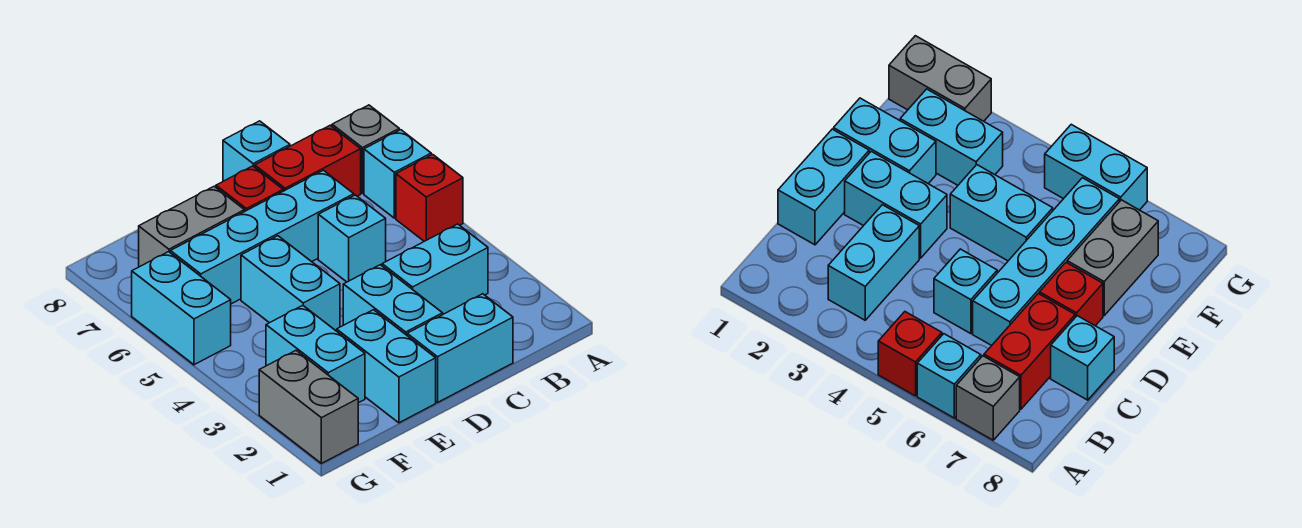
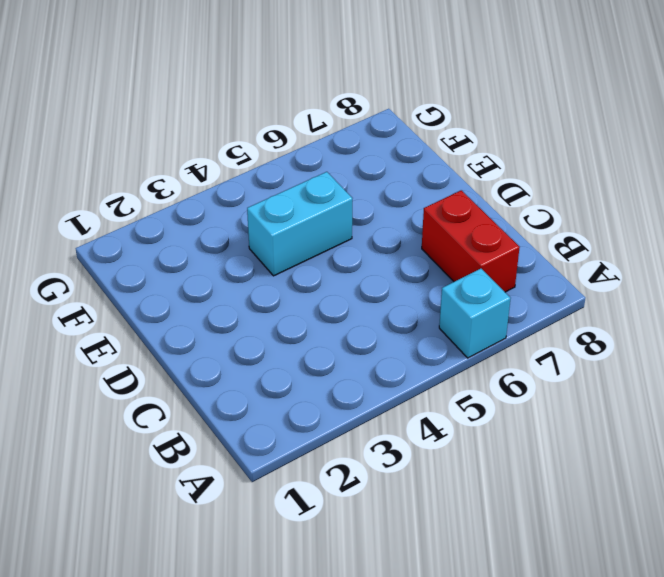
none -> red brick A5 level 1
none -> grey brick A7 level 1
none -> cyan brick B3:C3 level 1

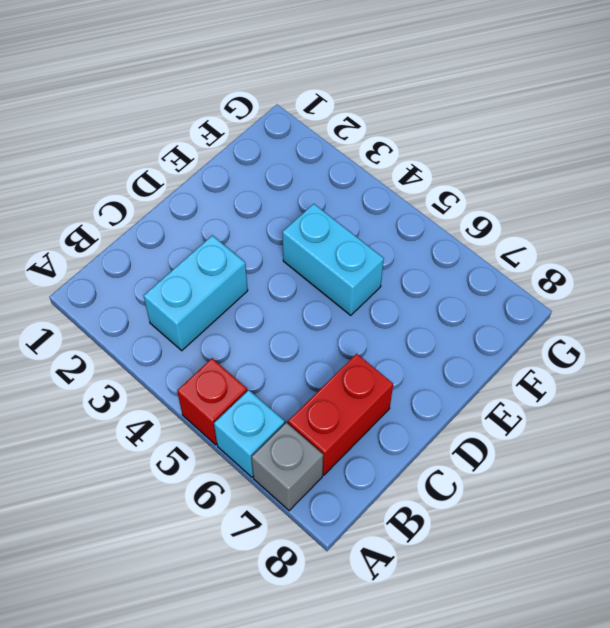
none -> cyan brick C1:D1 level 1
none -> cyan brick C5 level 1
none -> cyan brick C6:F6 level 1

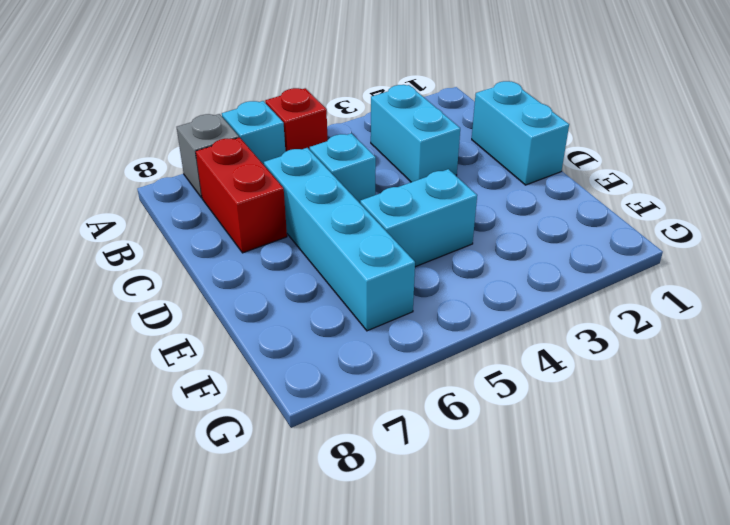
none -> cyan brick C8 level 1
none -> cyan brick D2:D3 level 1
none -> red brick D7 level 1

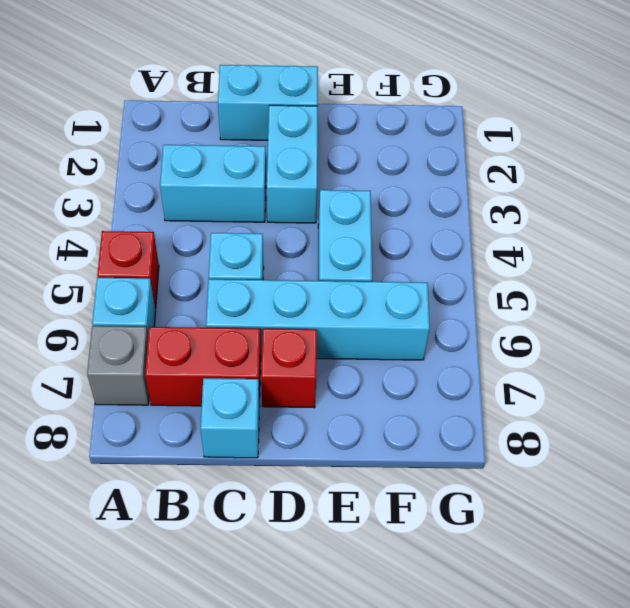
none -> cyan brick E1:E2 level 1
none -> grey brick E7:F7 level 1
none -> cyan brick F2:F3 level 1

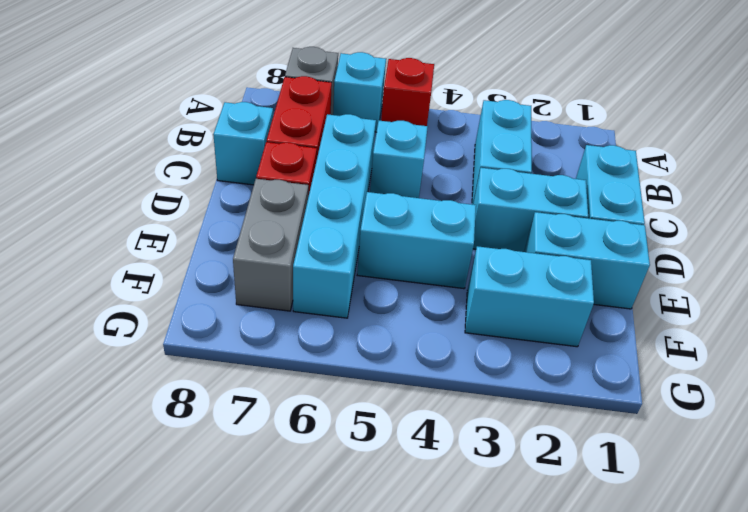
none -> grey brick G1:G2 level 1
none -> cyan brick G5:G6 level 1

